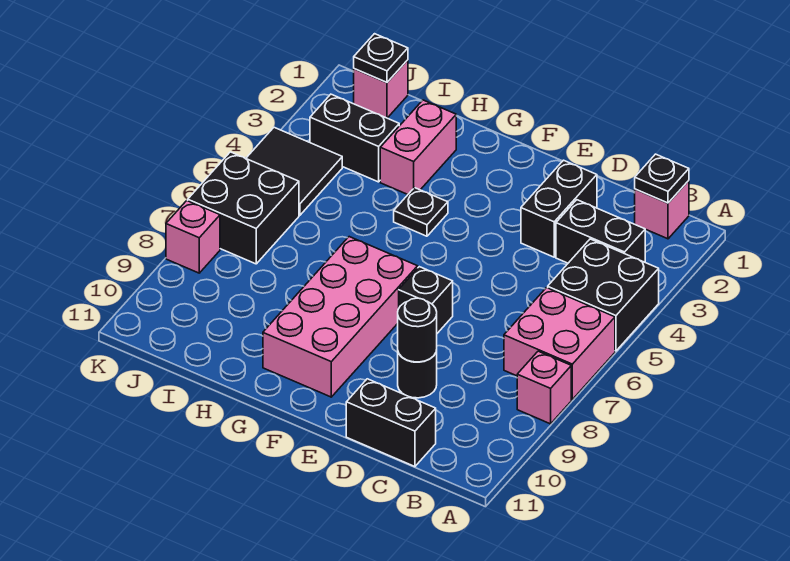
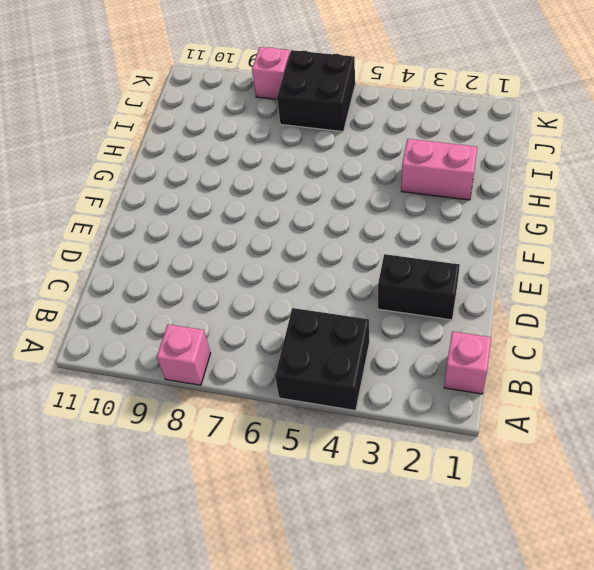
none -> pink brick A6:B7 level 1
none -> black brick B3:C3 level 1
none -> black brick C11:D11 level 1

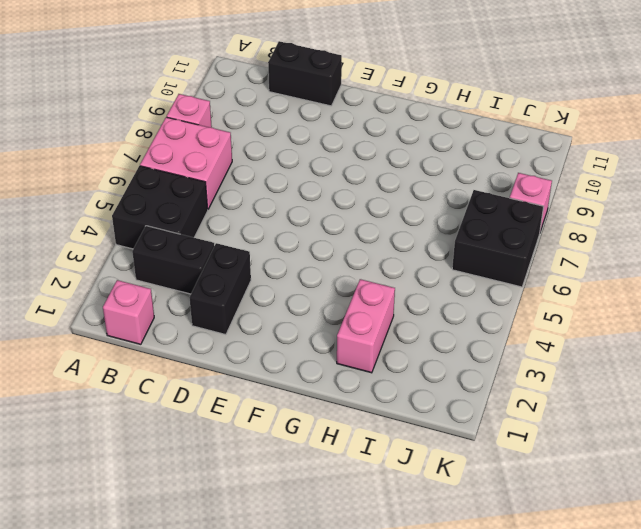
none -> black round brick D9 level 1
none -> black brick E7 level 1
none -> pink brick F7:G10 level 1

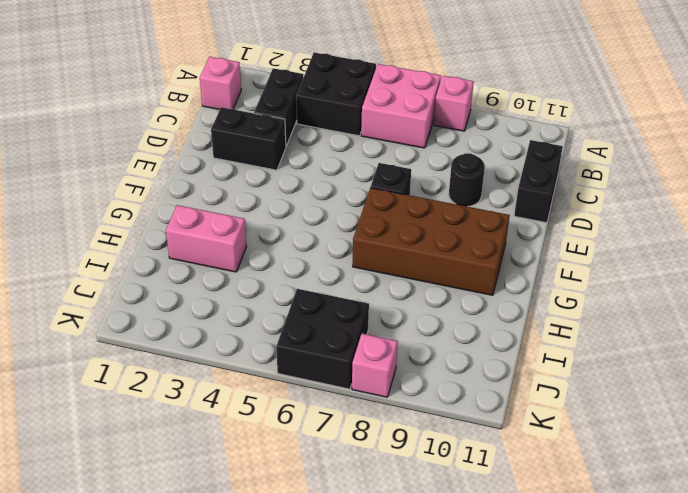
brown brick F7:G10 level 1 -> pink brick F7:G10 level 1
none -> black plate G4 level 1
none -> black brick I3:J3 level 1
none -> pink brick J1 level 1

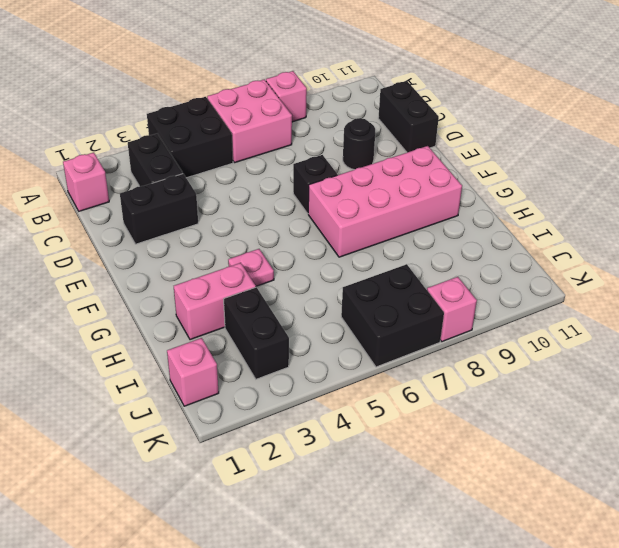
pink plate G4 level 1 -> black plate G4 level 1
none -> black tile J4:K5 level 1
none -> black plate B1 level 2
none -> black round brick D9 level 2

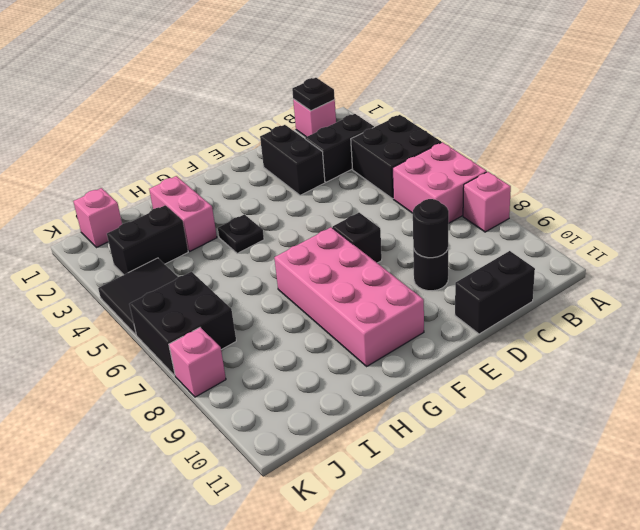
none -> black plate J1 level 2

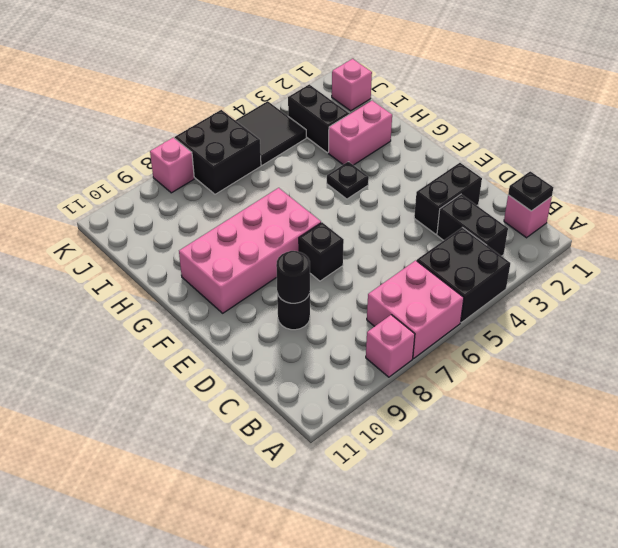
none -> black brick C11:D11 level 1
none -> black plate J1 level 2

